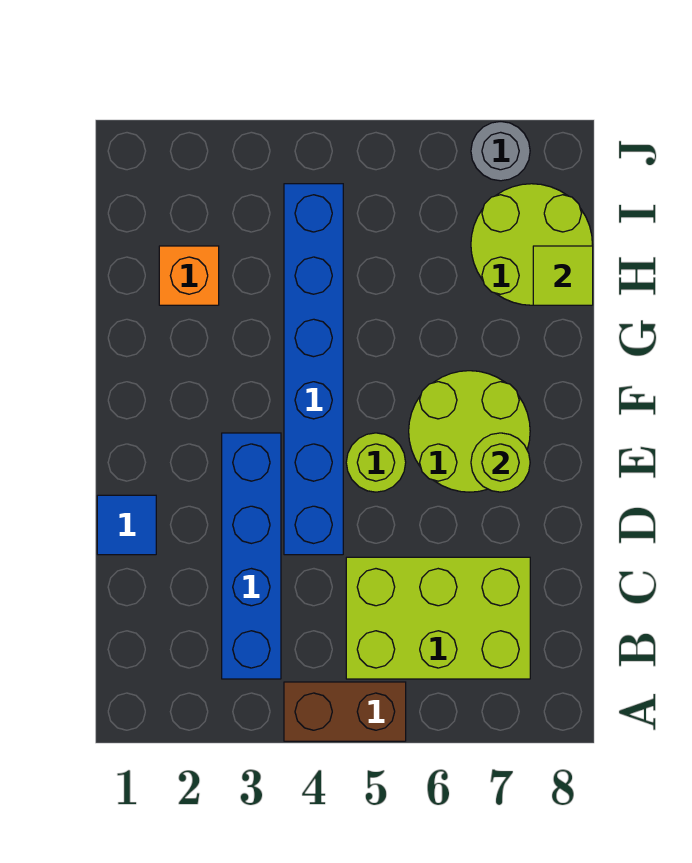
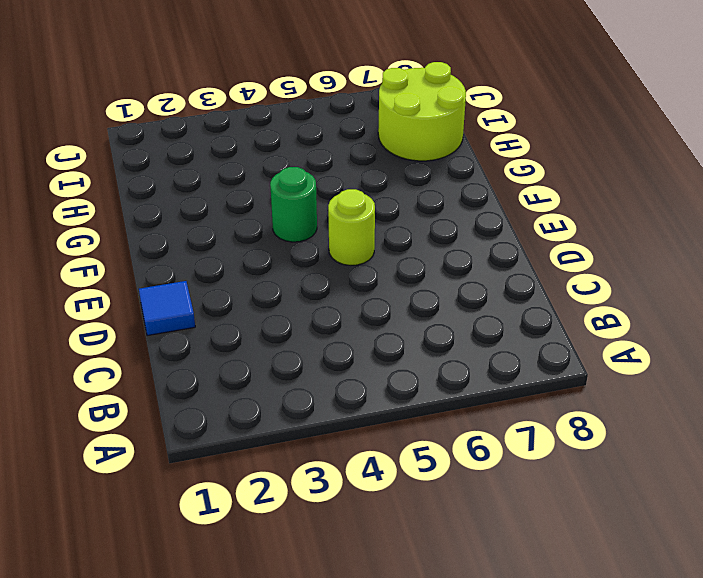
green round brick F4 level 1 -> blue brick D4:I4 level 1
none -> brown brick A4:A5 level 1
none -> blue brick B3:E3 level 1
none -> lime brick B5:C7 level 1

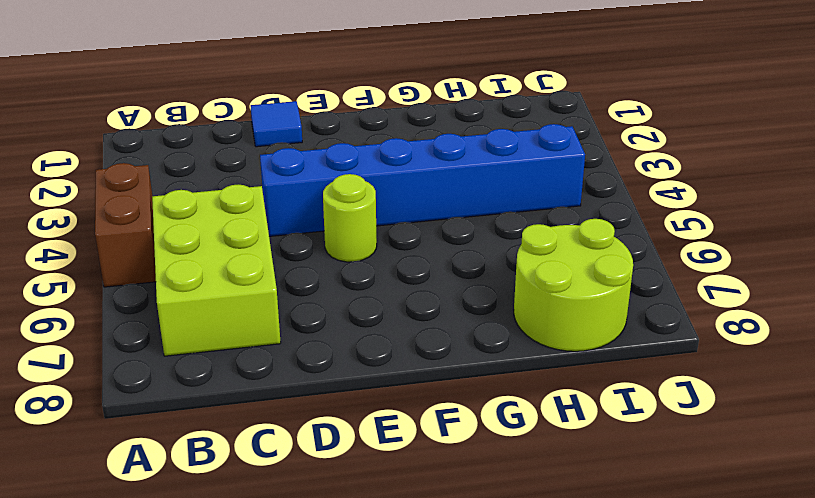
none -> blue brick B3:E3 level 1
none -> lime round brick E6:F7 level 1
none -> orange brick H2 level 1

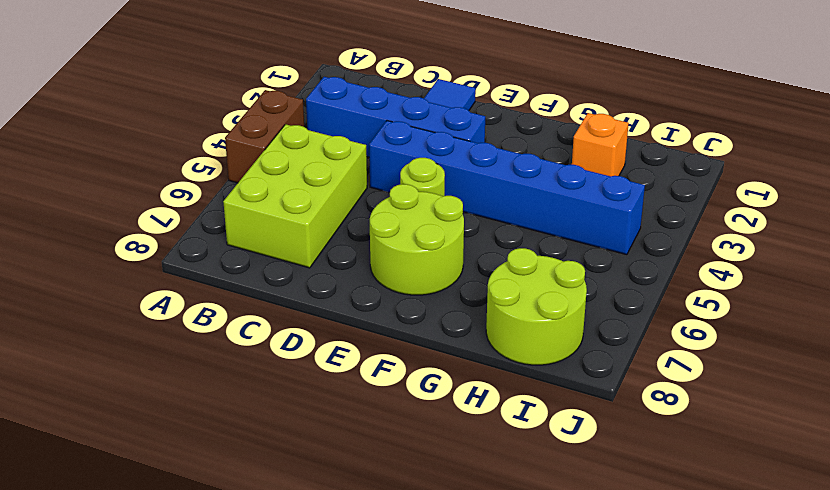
none -> grey round brick J7 level 1
none -> lime round brick E7 level 2
none -> lime tile H8 level 2

